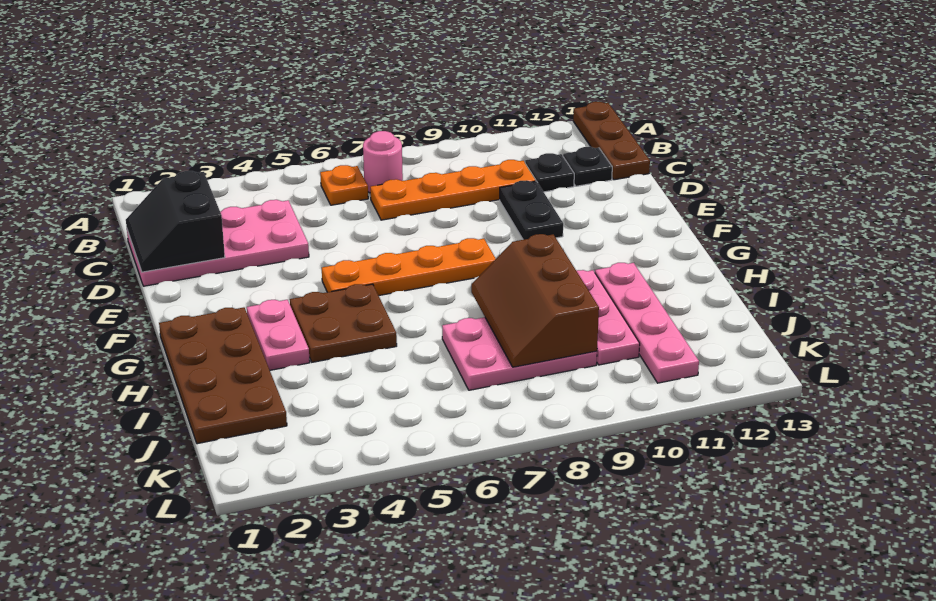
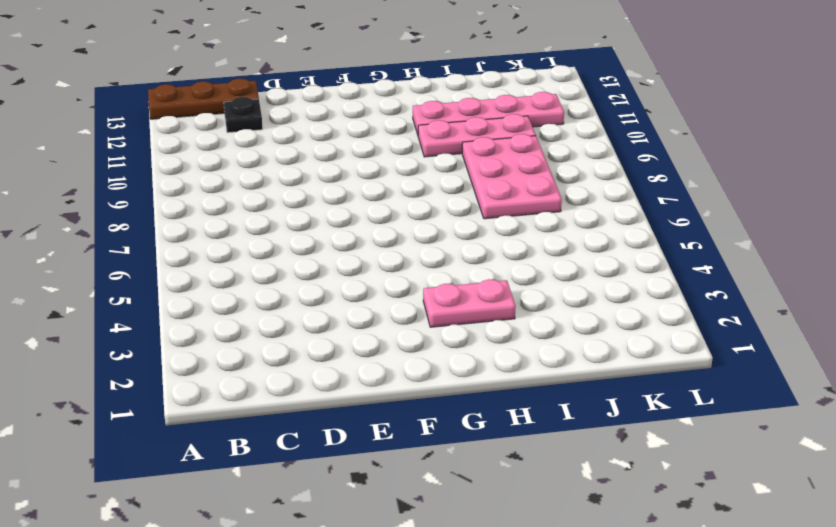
none -> orange plate B6 level 1
none -> pink round brick B7 level 1
none -> pink plate C1:D4 level 1

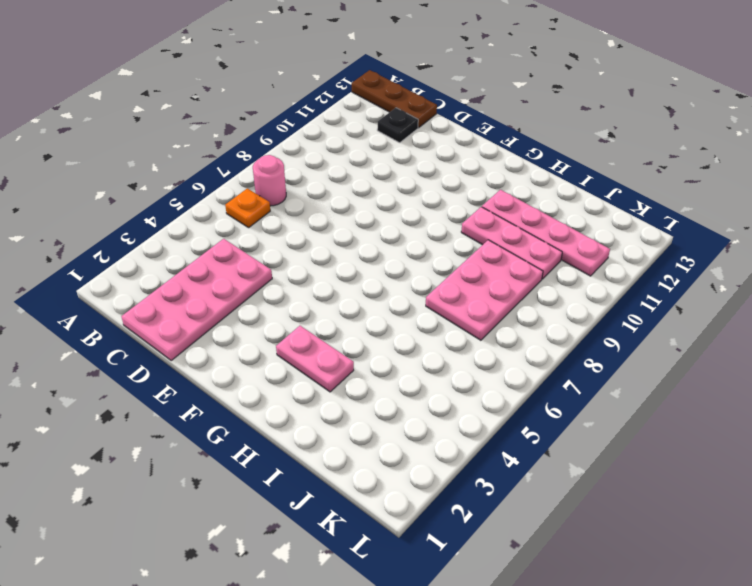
none -> orange plate C7:C10 level 1
none -> black plate C11 level 1
none -> black plate D10:E10 level 1

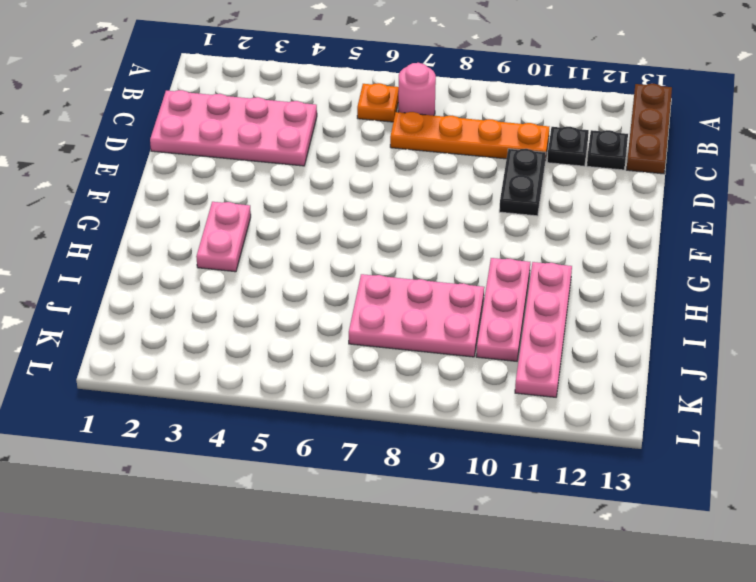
none -> orange plate F5:F8 level 1
none -> brown plate G1:J2 level 1
none -> brown plate G4:H5 level 1

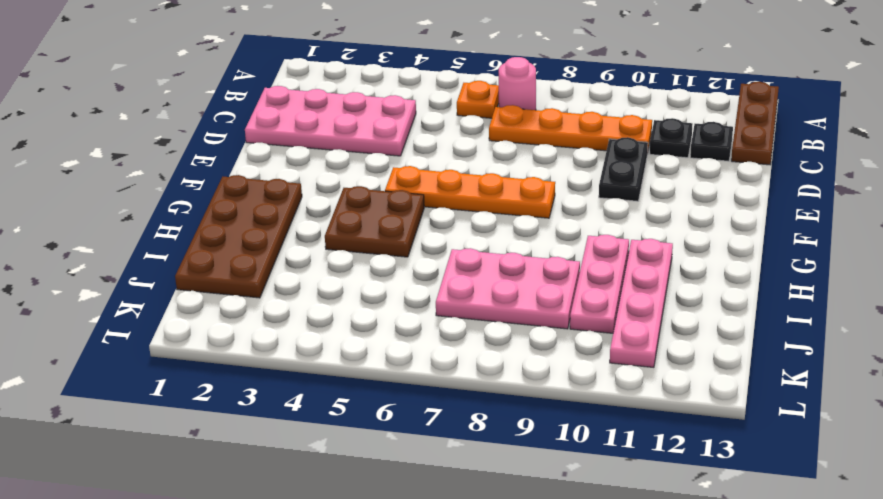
none -> pink plate G3:H3 level 1
none -> black slope C1:D2 level 2 top 2
none -> brown slope H8:J9 level 2 top 9

